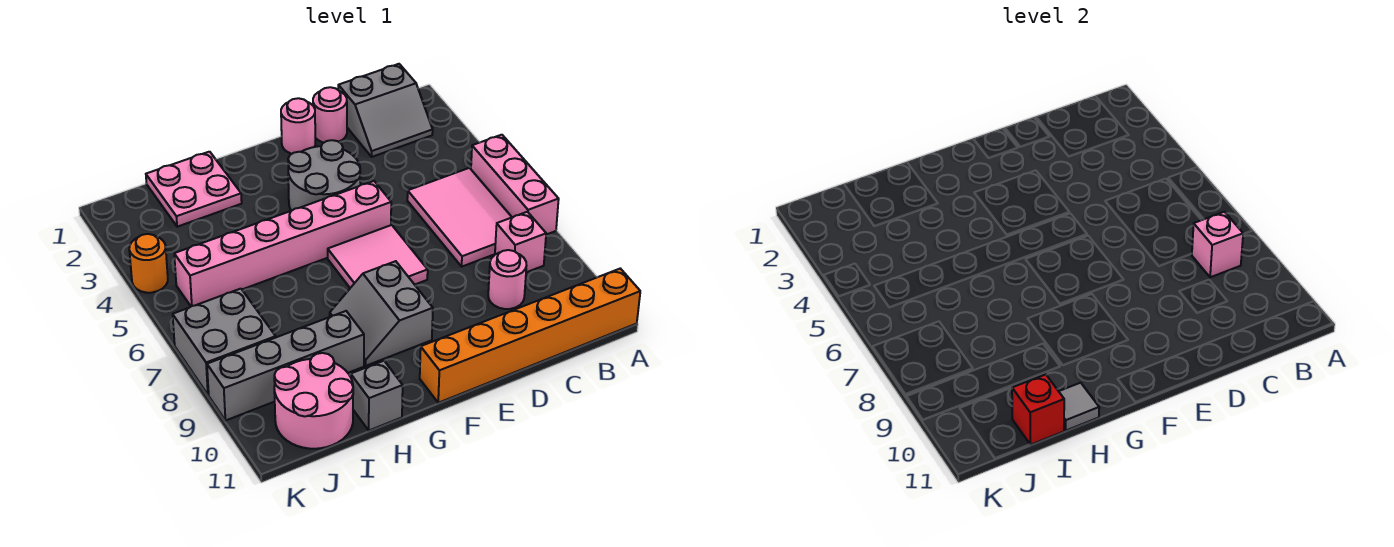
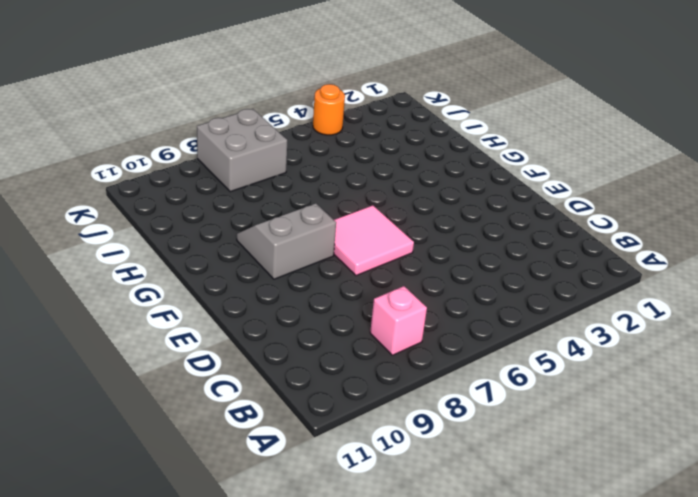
none -> pink brick A5:A7 level 1
none -> orange brick A11:F11 level 1
none -> grey slope B1:C2 level 1 top 1

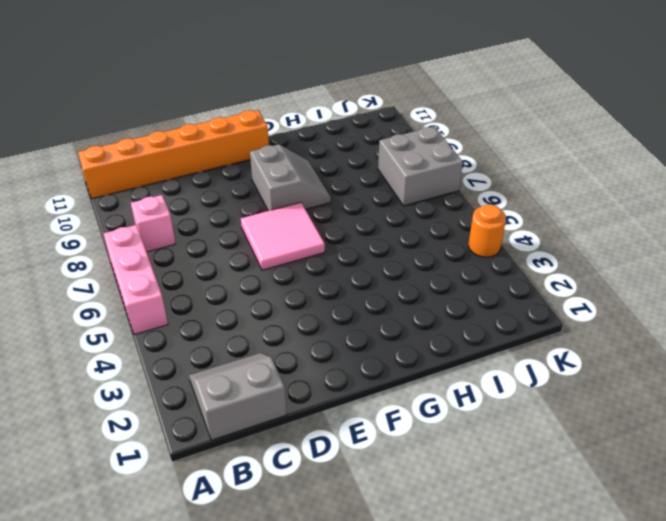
none -> pink tile B5:C7 level 1
none -> pink round brick C9 level 1
none -> pink round brick D1 level 1

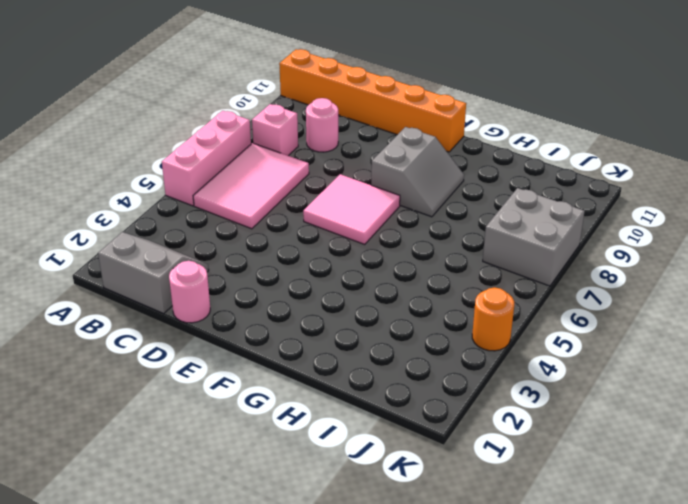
none -> pink round brick E1 level 1
none -> grey round brick E3:F4 level 1
none -> pink brick E5:J5 level 1

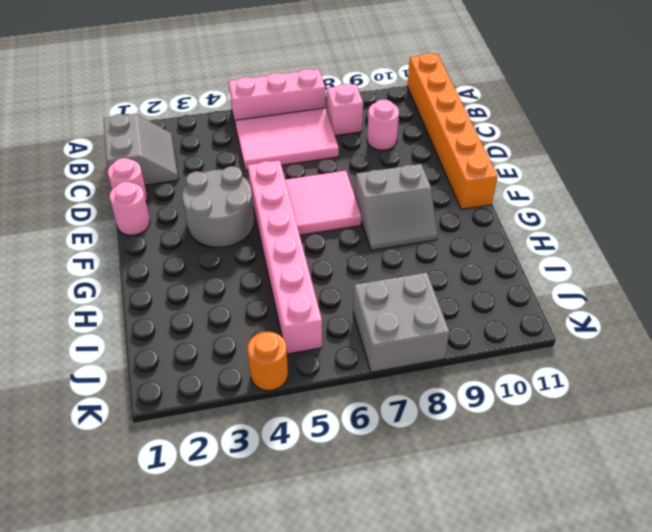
none -> pink plate H1:I2 level 1
none -> grey brick H9:K9 level 1
none -> grey brick H11 level 1

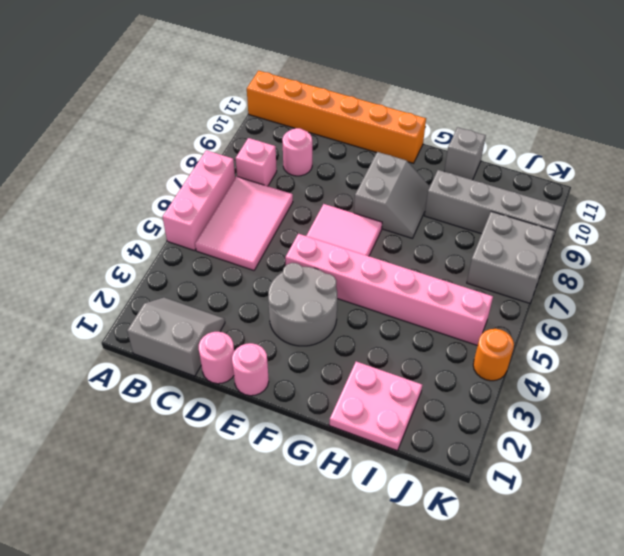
none -> pink round brick I10:J11 level 1
none -> pink brick B8 level 2
none -> grey tile H11 level 2

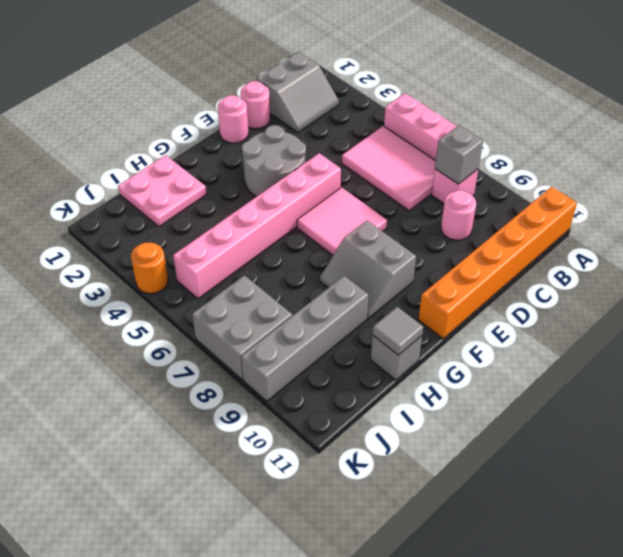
grey brick B8 level 2 -> pink brick B8 level 2
none -> pink round brick I10:J11 level 1
none -> red brick I11 level 2

